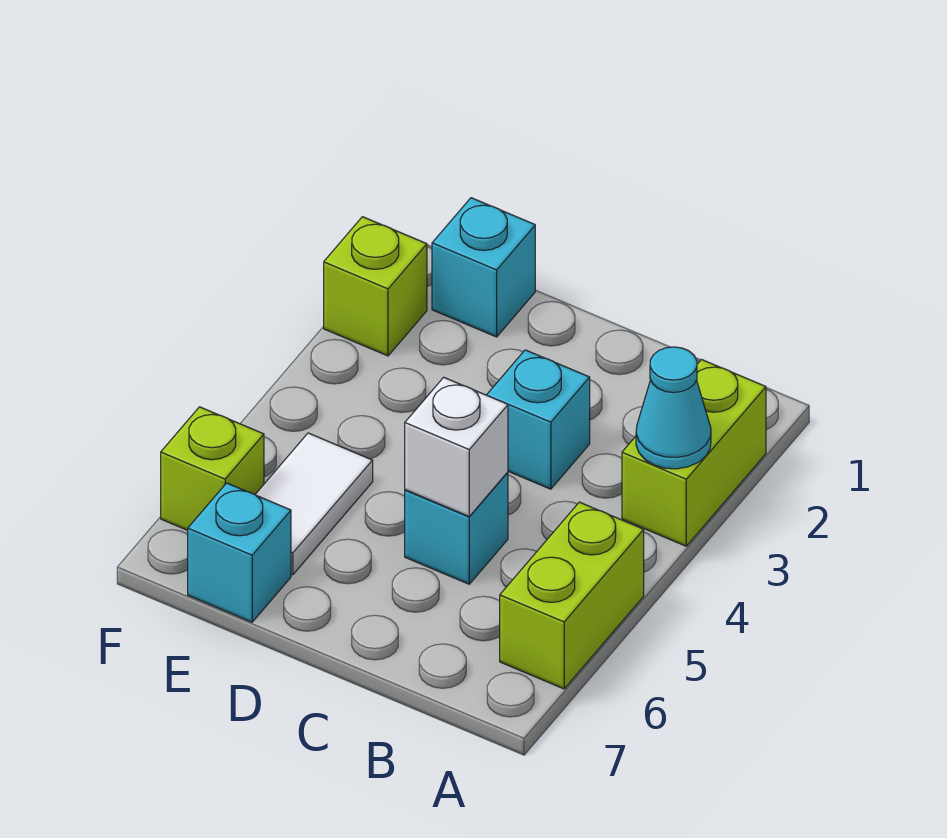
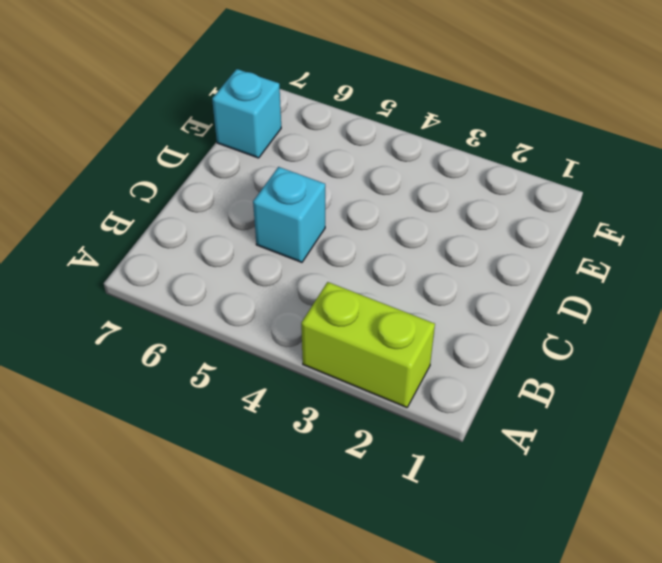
none -> lime brick A5:A6 level 1
none -> cyan brick C3 level 1

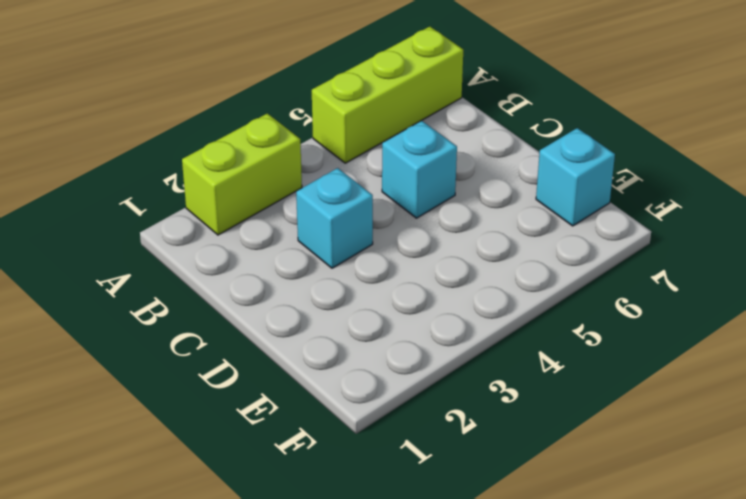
lime brick A5:A7 level 1 -> lime brick A5:A6 level 1
none -> cyan brick E1 level 1
none -> white tile E5:E6 level 1

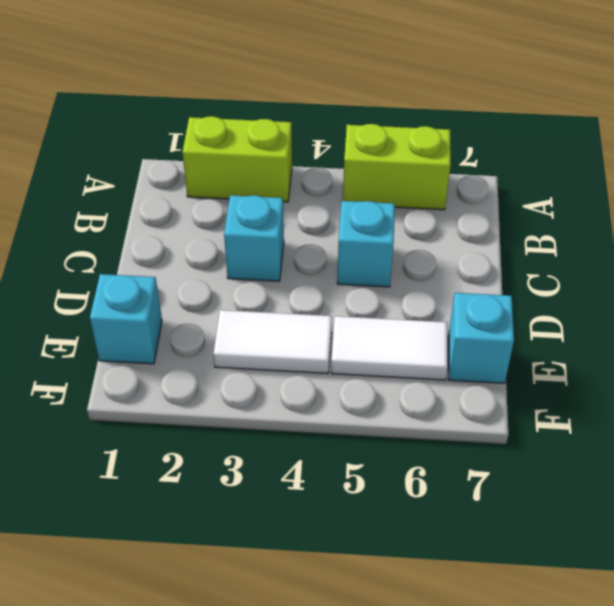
white tile E3:E4 level 1 -> none
none -> lime brick F2 level 1
none -> lime brick F6 level 1

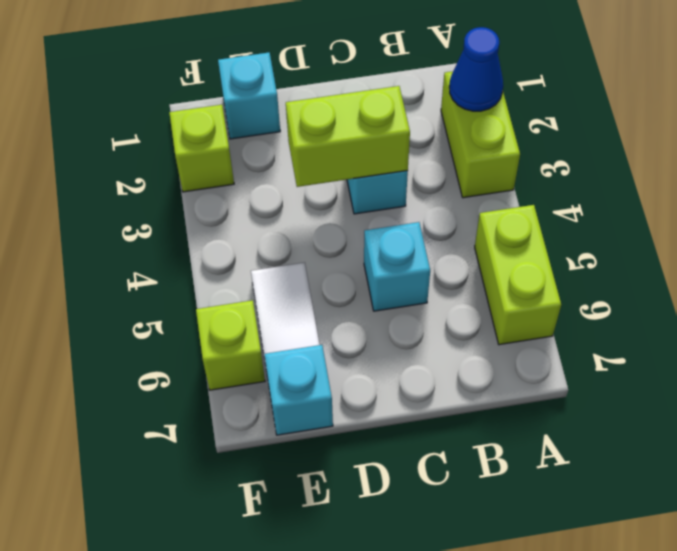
blue cone A2 level 2 -> none
lime brick C3:D3 level 2 -> none
none -> cyan cone A3 level 2
none -> white brick C5 level 2

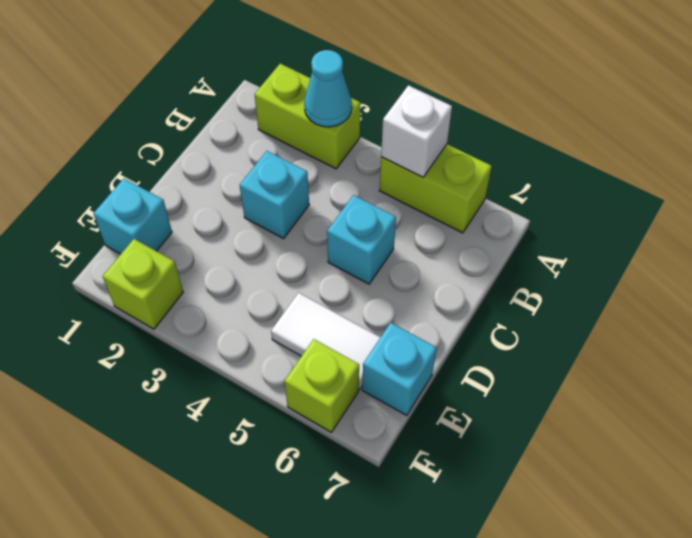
white brick A5 level 2 -> white brick C5 level 2

